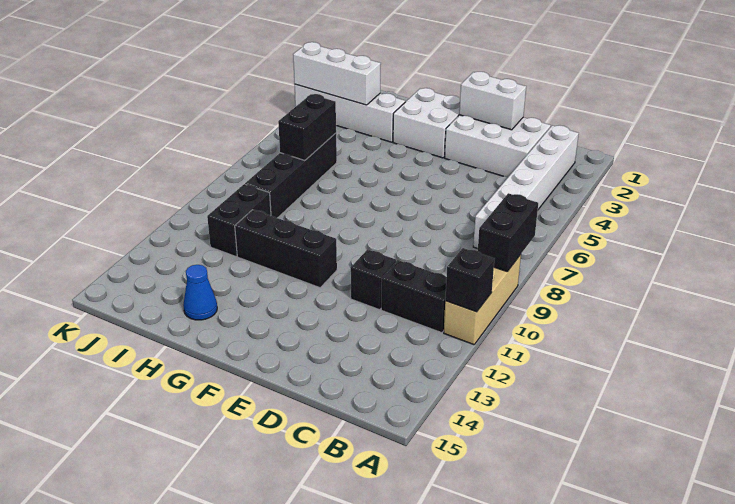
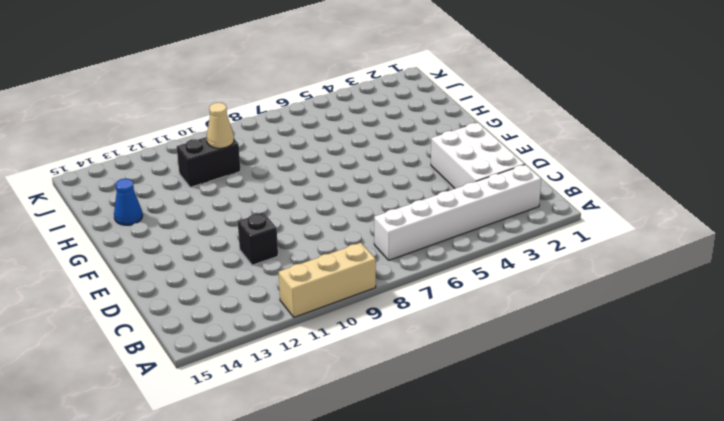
tan cone I10 level 2 -> none
none -> black brick B11:C11 level 1
none -> white brick F2:G3 level 1
none -> black brick F11:H11 level 1

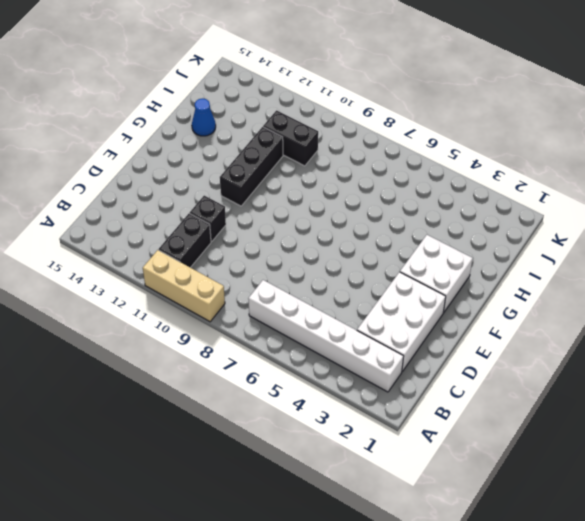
none -> white brick H3:K3 level 1
none -> black brick I6:I9 level 1
none -> black brick A8:A9 level 2

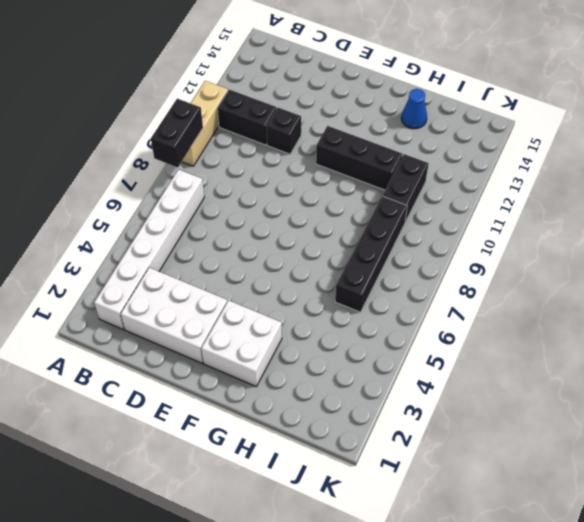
none -> white brick H3:K3 level 1
none -> black brick A11 level 2
none -> white brick D2:E2 level 2

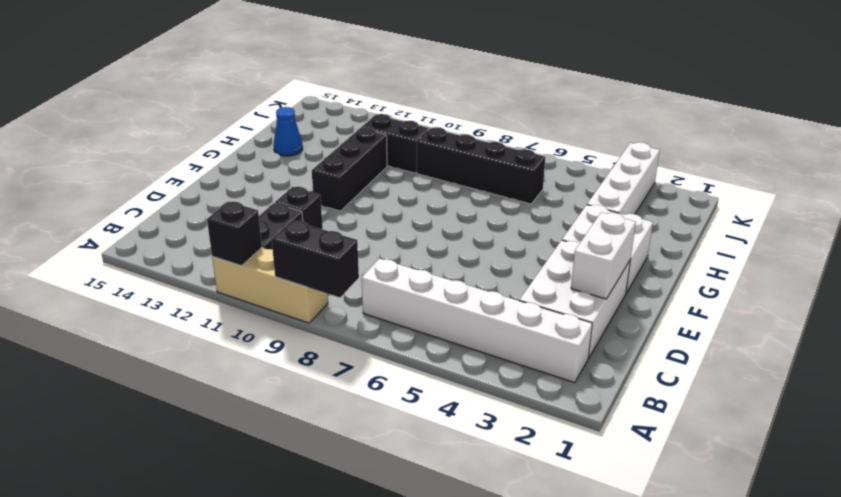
none -> white brick I3:K3 level 2
none -> black brick I6:I7 level 2

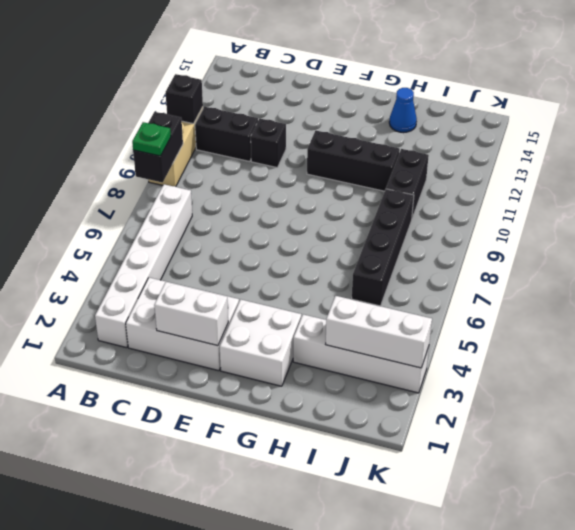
green plate A8 level 3 -> none
none -> black brick I6:I7 level 2

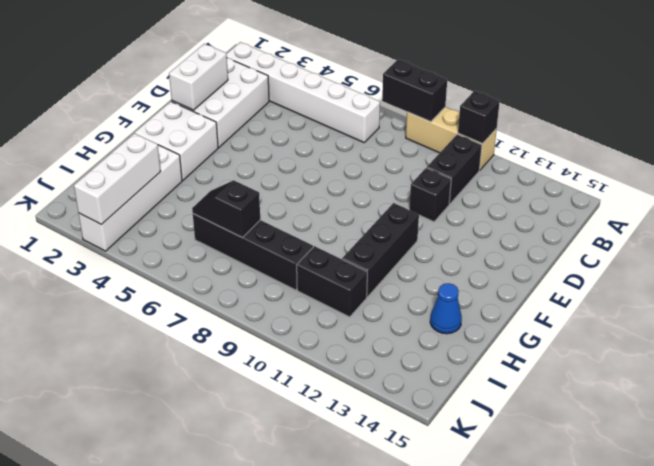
black slope I6:I7 level 2 top 7 -> black brick I6:I7 level 2

